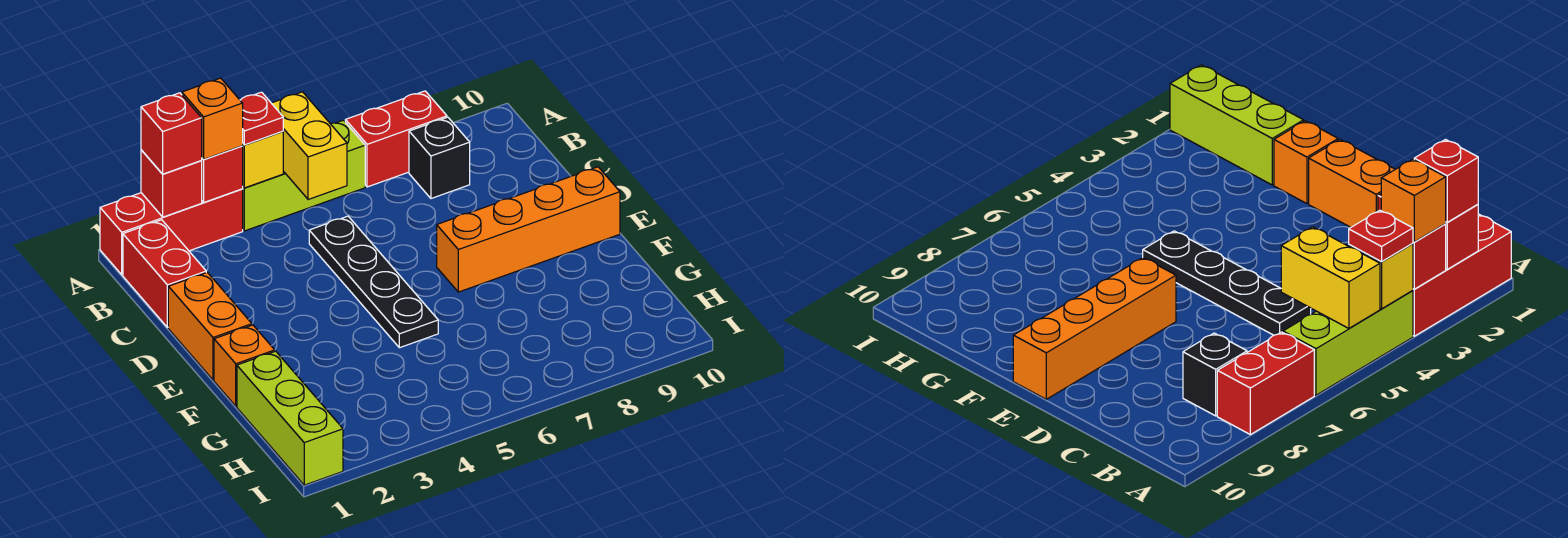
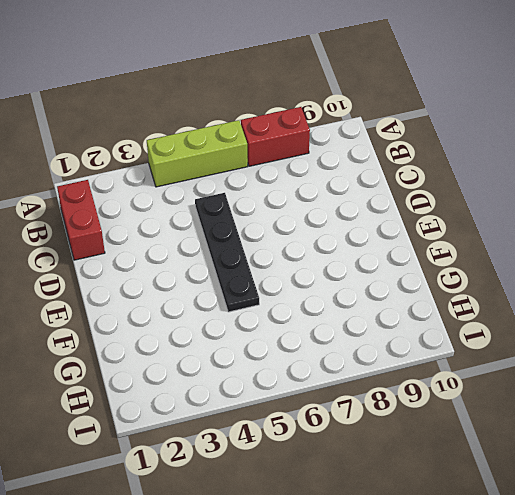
none -> red brick A1:A3 level 1
none -> black brick B8 level 1
none -> orange brick D1:E1 level 1

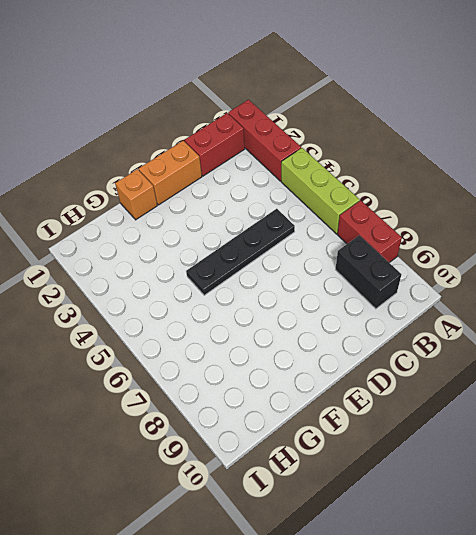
black brick B8:B9 level 1 -> black brick B8 level 1
none -> orange brick E7:E10 level 1
none -> lime brick G1:I1 level 1
none -> red brick A2 level 2

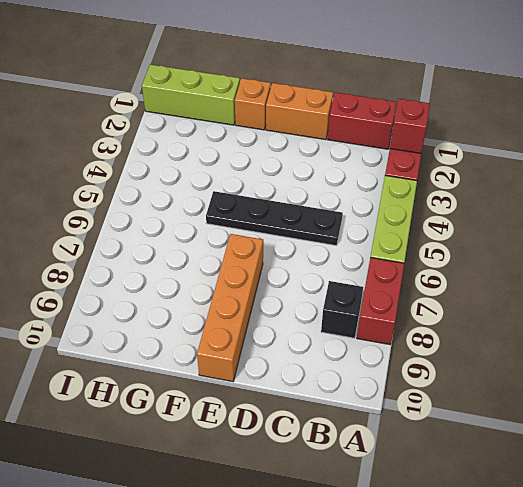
none -> red brick A3 level 2
none -> yellow brick A4 level 2
none -> yellow brick A5:B5 level 2

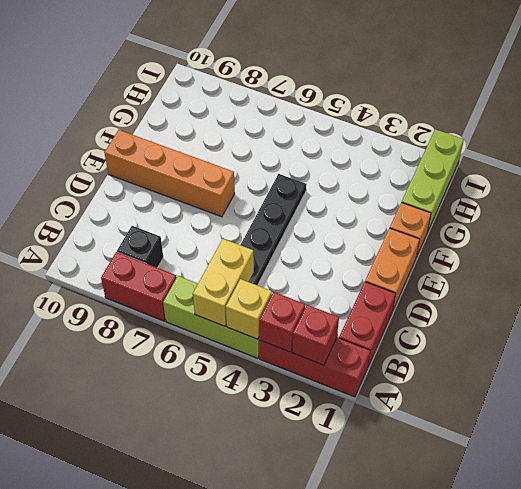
none -> red brick A2 level 3
none -> orange brick A3 level 3
none -> red plate A4 level 3

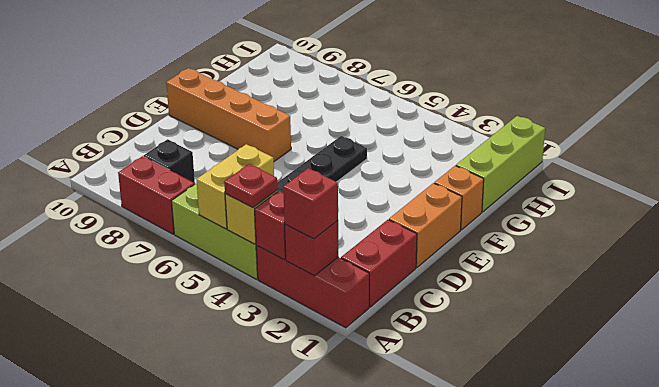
none -> orange brick A3 level 3

